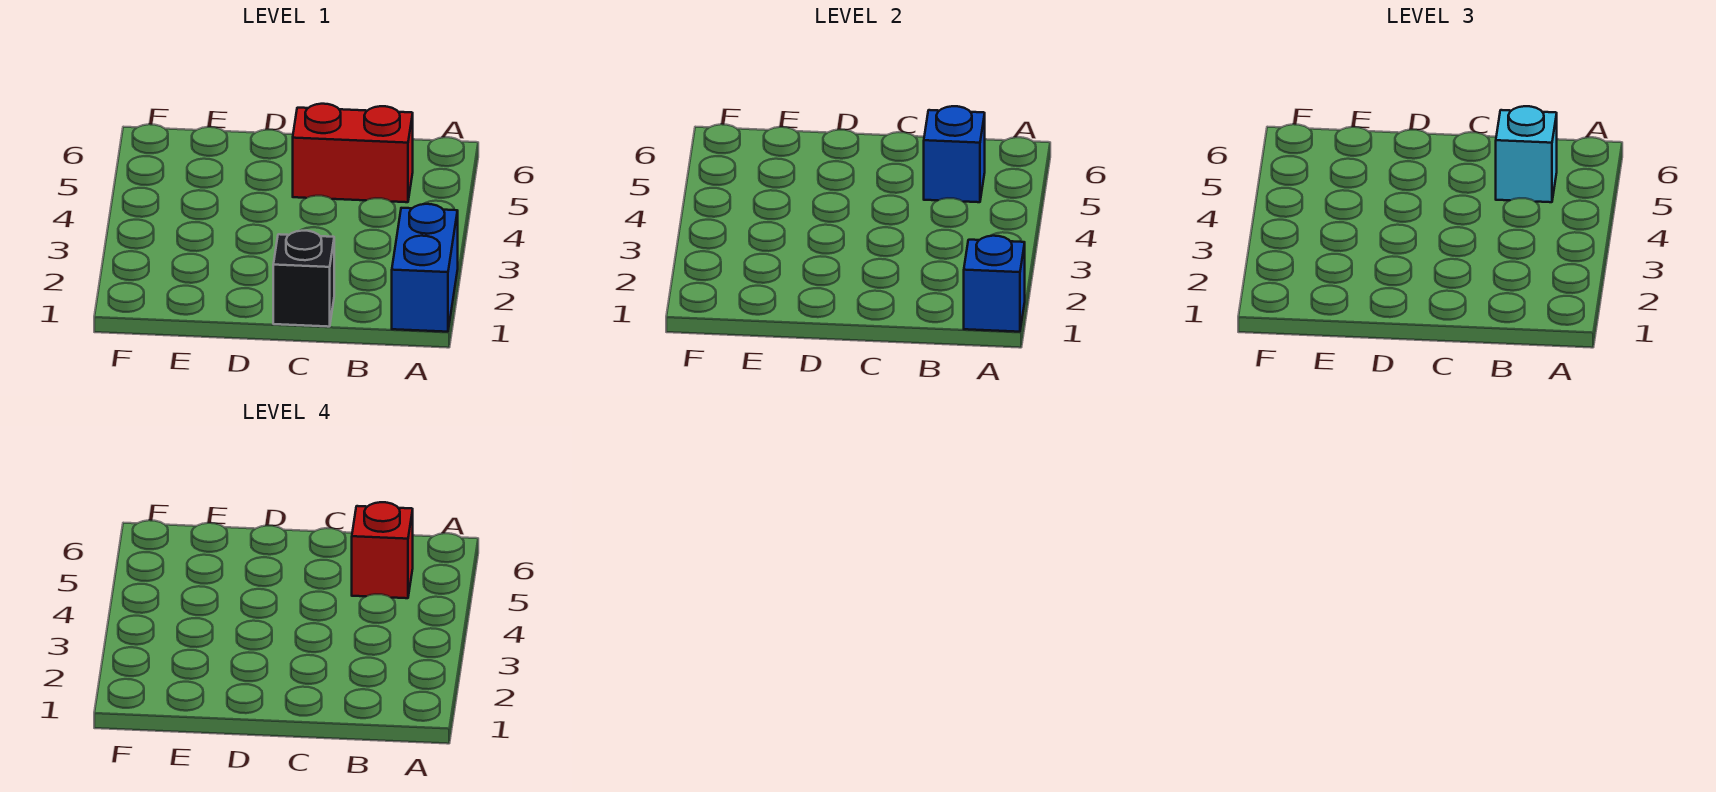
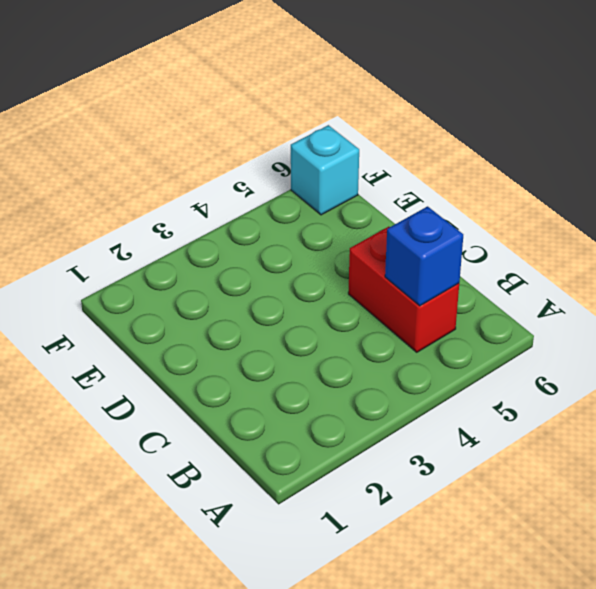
cyan brick F6 level 1 -> cyan brick B5 level 3
none -> blue brick A1:A2 level 1
none -> black brick C1 level 1

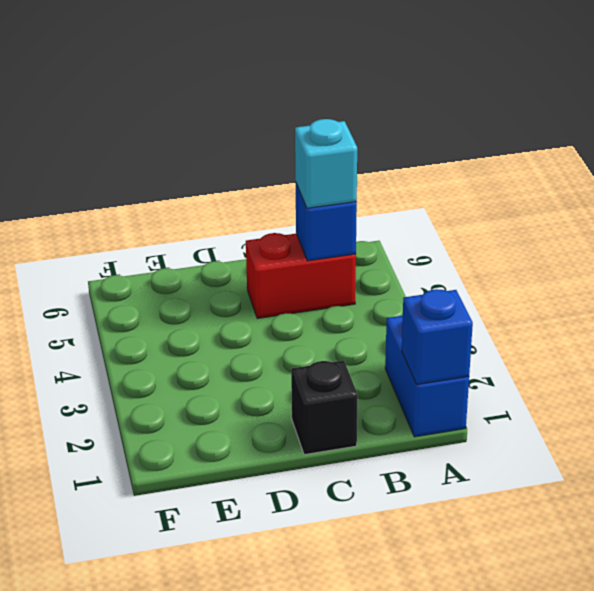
none -> red brick B5 level 4

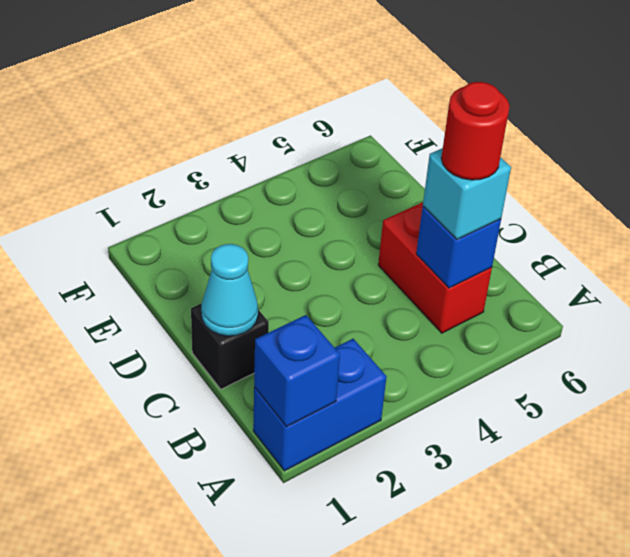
red round brick B5 level 4 -> red brick B5 level 4
cyan cone C1 level 2 -> none

